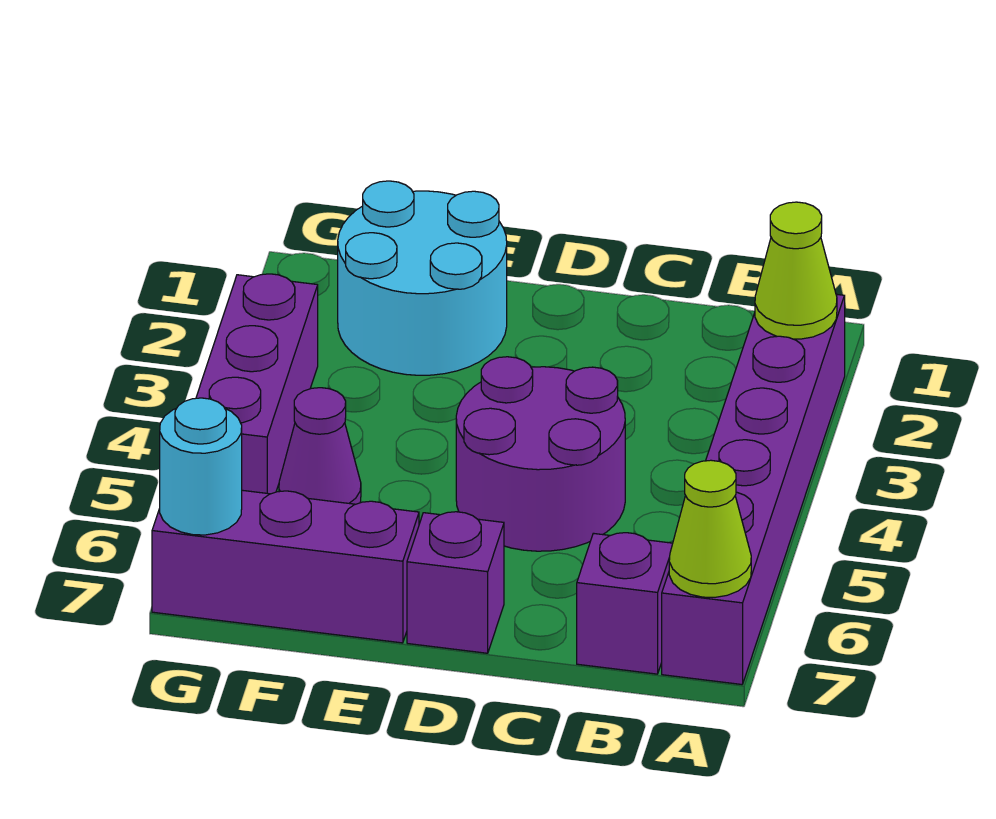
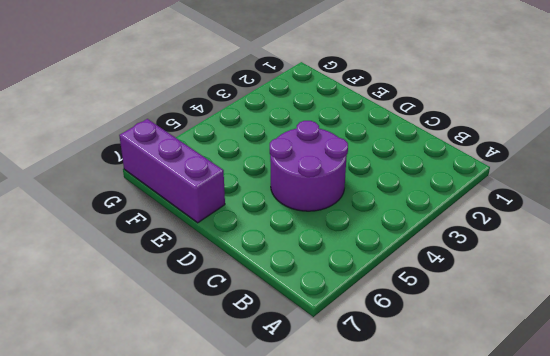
none -> purple brick A2:A7 level 1
none -> purple brick B7 level 1

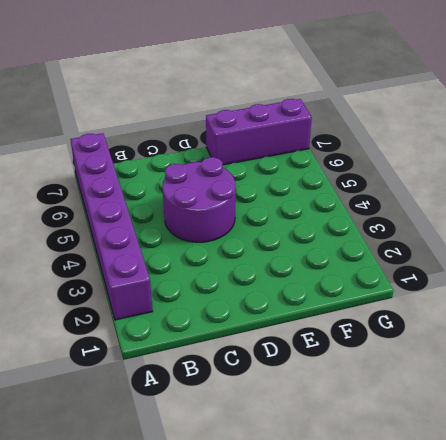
none -> purple brick B7 level 1
none -> purple brick D7 level 1

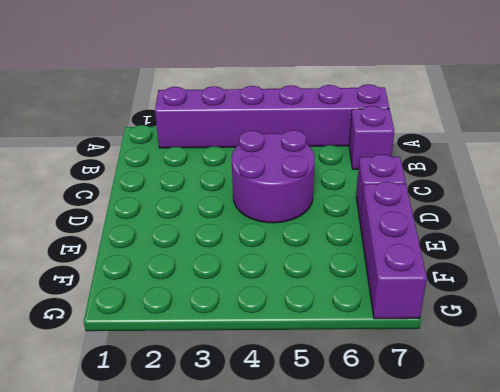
none -> cyan round brick E1:F2 level 1
none -> purple cone F5 level 1

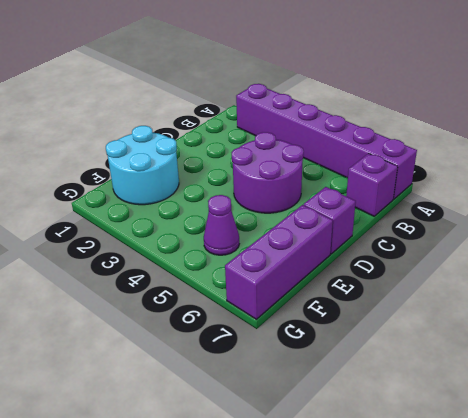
none -> purple brick G3:G5 level 1
none -> lime cone A2 level 2

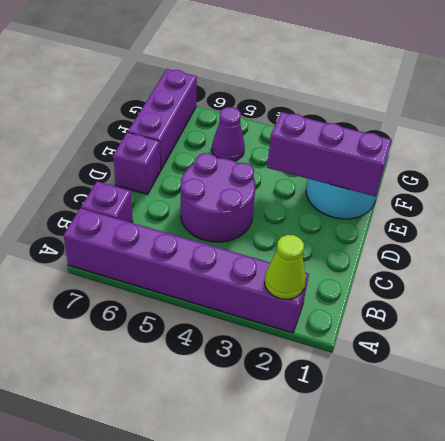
purple brick E1:E3 level 2 -> purple brick G3:G5 level 1
none -> lime cone A7 level 2
none -> cyan round brick G7 level 2

